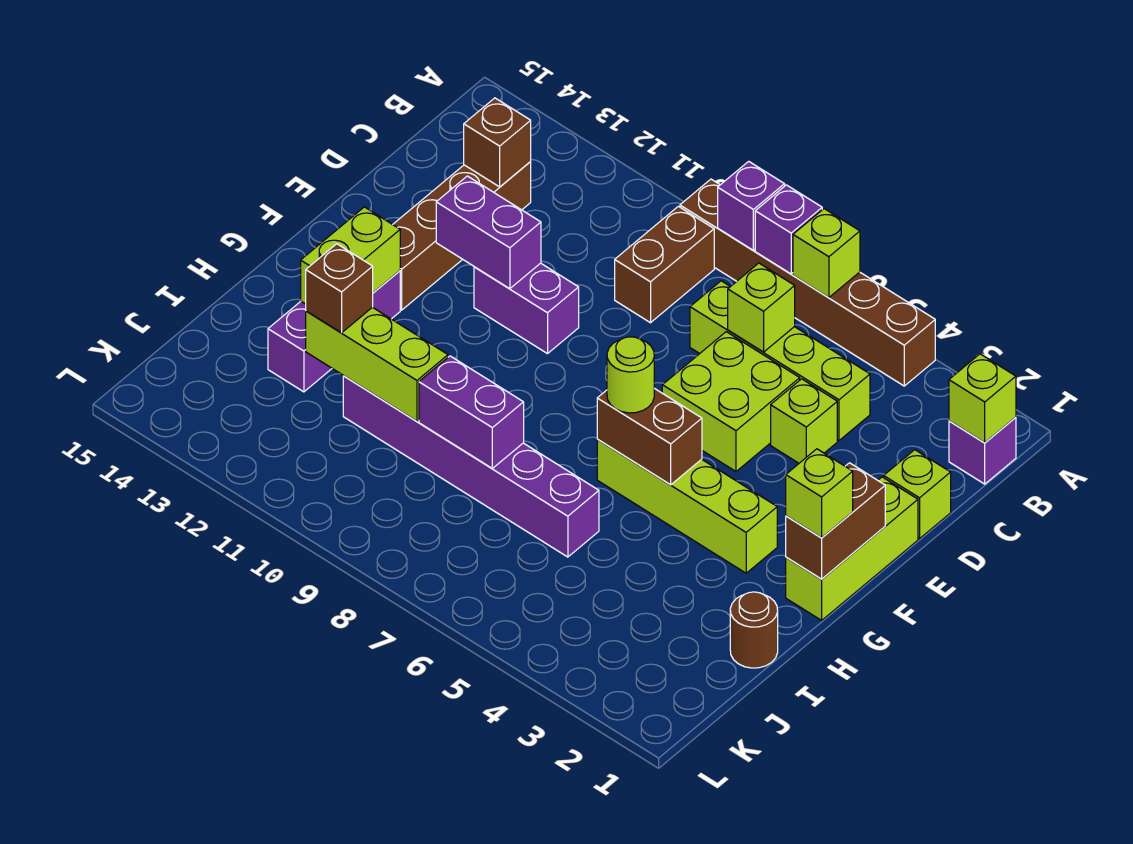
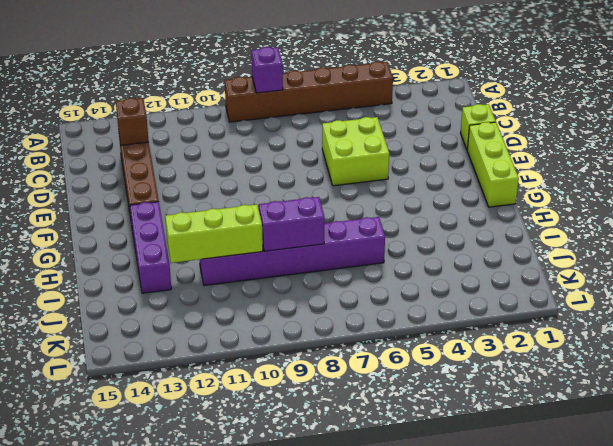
none -> purple brick B1 level 1
none -> brown brick B9:C9 level 1
none -> lime brick C4:C7 level 1

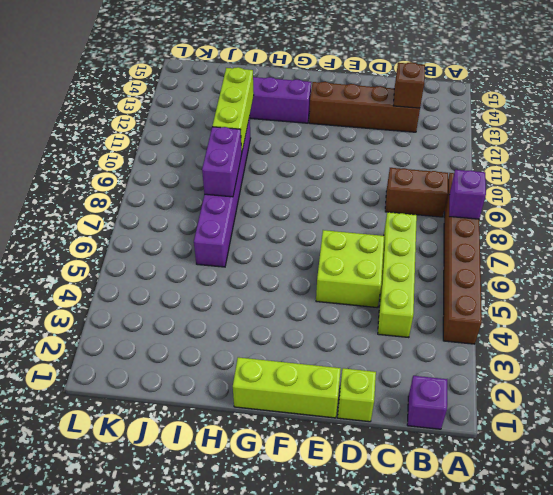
none -> lime brick D4 level 1
none -> purple brick E10:E11 level 1
none -> lime brick G3:G6 level 1

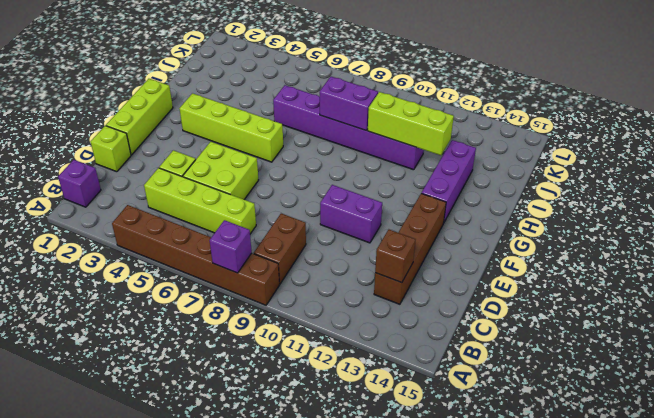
none -> brown round brick I1 level 1
none -> lime brick A6 level 2
none -> purple brick A7 level 2

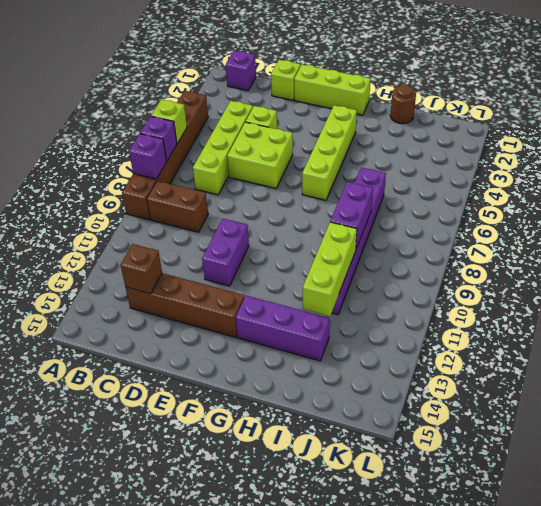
none -> lime brick B1 level 2
none -> lime brick C6 level 2
none -> purple brick E11:E12 level 2

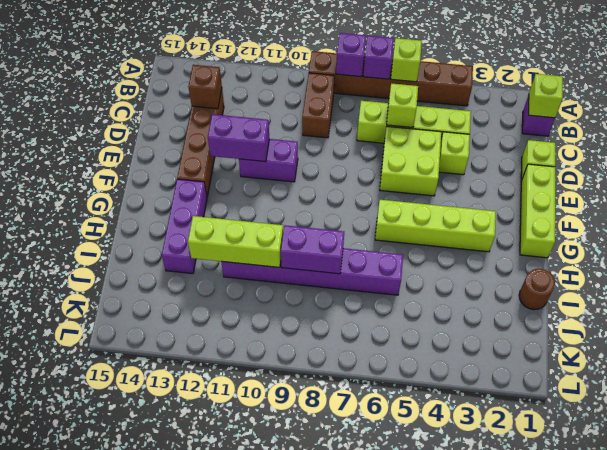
none -> brown brick F1:G1 level 2
none -> brown brick G5:G6 level 2
none -> lime brick G13:H13 level 2

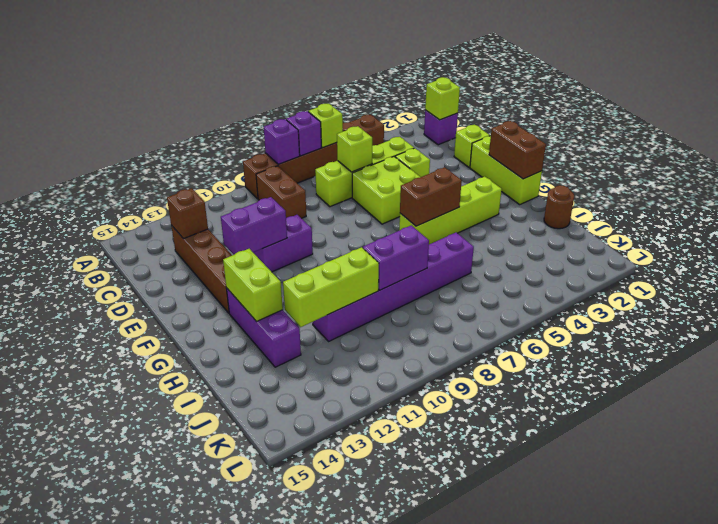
none -> lime brick G1 level 3
none -> lime round brick G6 level 3
none -> brown brick I12 level 3

